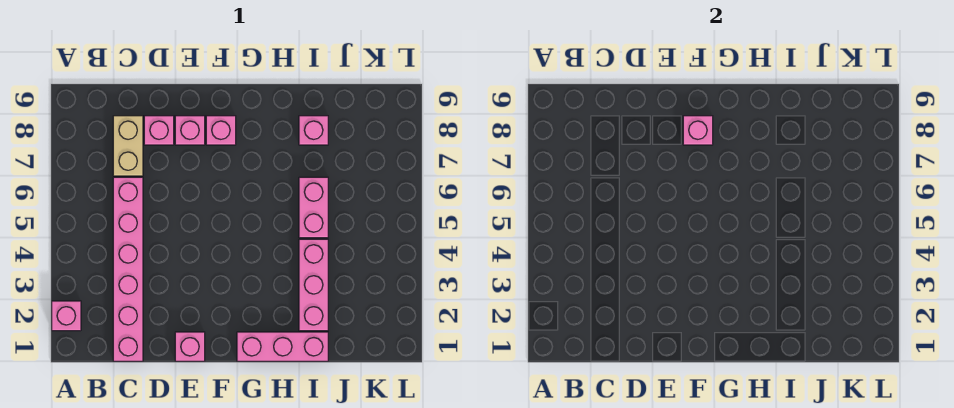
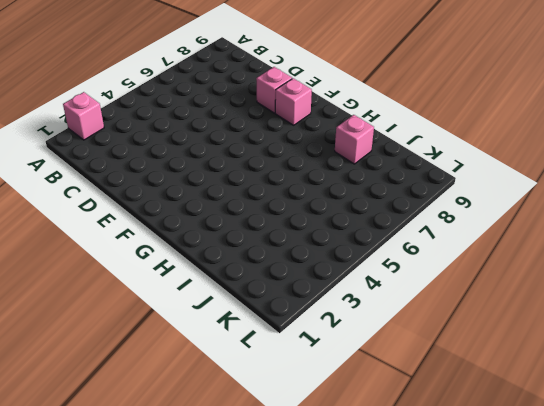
none -> pink brick C1:C6 level 1
none -> tan brick C7:C8 level 1
none -> pink brick D8 level 1

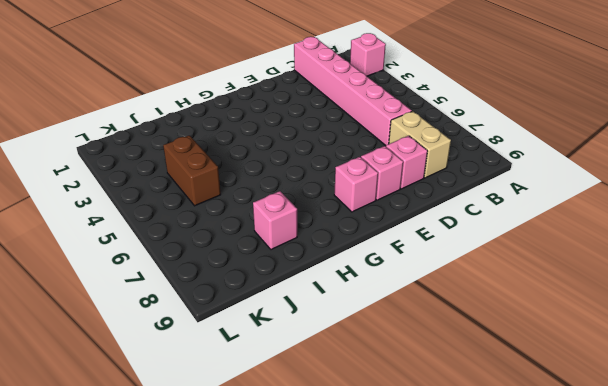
brown brick J4:J5 level 1 -> none
none -> pink brick E1 level 1
none -> pink brick G1:I1 level 1
none -> pink brick I2:I4 level 1

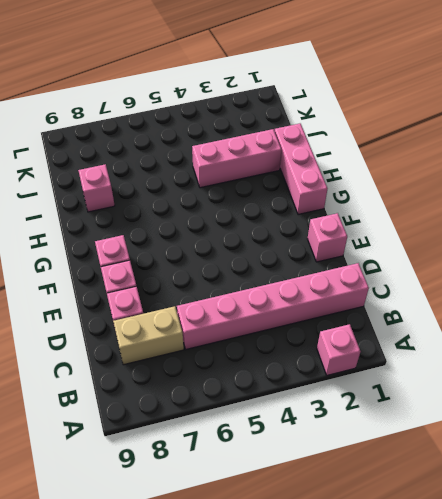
none -> pink brick I5:I6 level 1
none -> pink brick F8 level 2

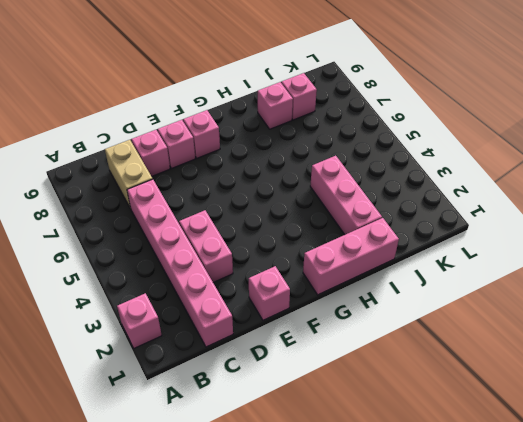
pink brick D3:D4 level 1 -> pink brick I5:I6 level 1
pink brick J8 level 1 -> pink brick F8 level 2

